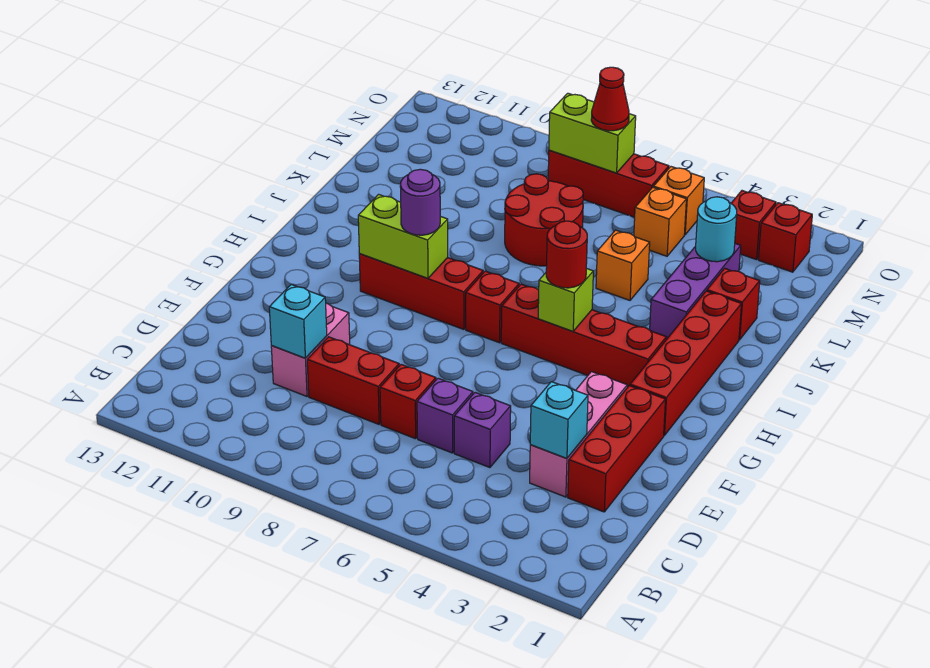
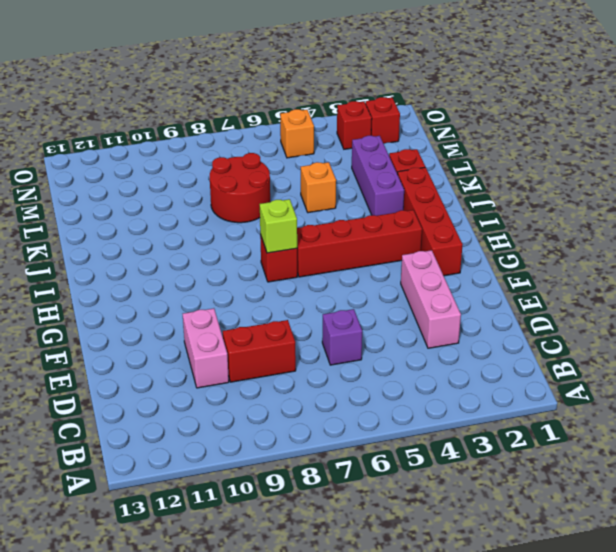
lime brick H7 level 2 -> lime brick H5 level 2
none -> red brick D2:F2 level 1
none -> purple brick D5 level 1
none -> red brick D7 level 1

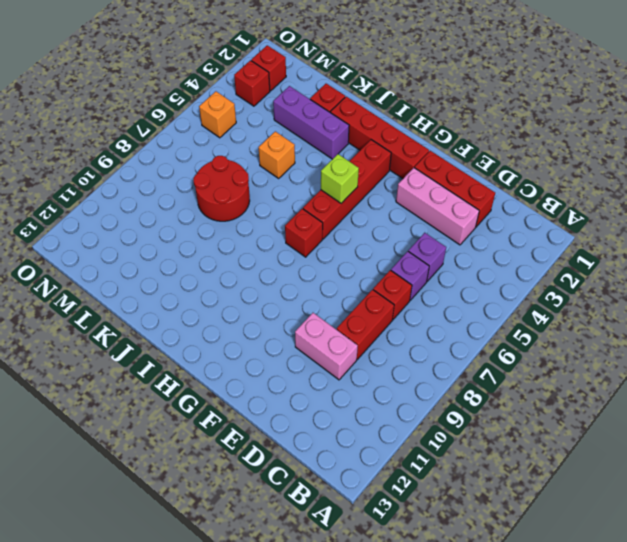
none -> red brick H8:H10 level 1
none -> orange brick M5 level 1
none -> red brick N6:N8 level 1

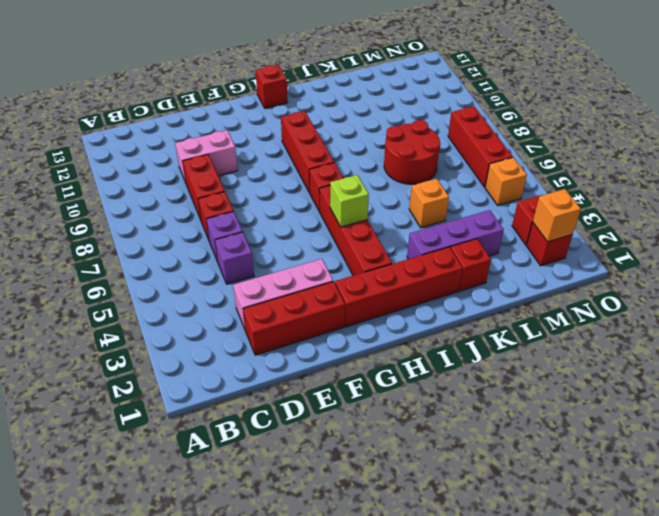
red brick H13 level 1 -> none
orange brick N2 level 2 -> orange brick M5 level 1
none -> cyan brick D3 level 2
none -> cyan brick D10 level 2
none -> lime brick H9:H10 level 2

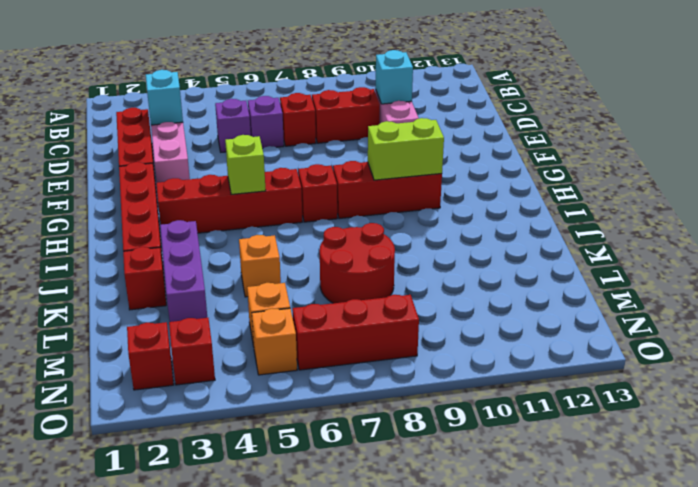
none -> cyan round brick L3 level 2
none -> lime brick N7:N8 level 2
none -> red round brick H5 level 3

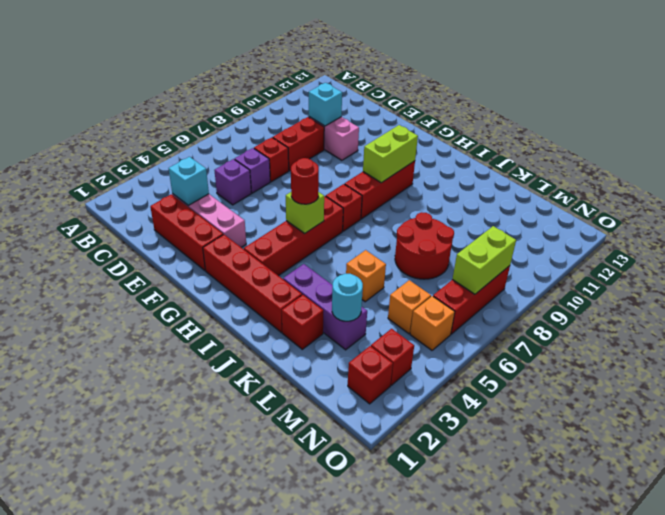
none -> purple round brick H9 level 3
none -> red cone N7 level 3

